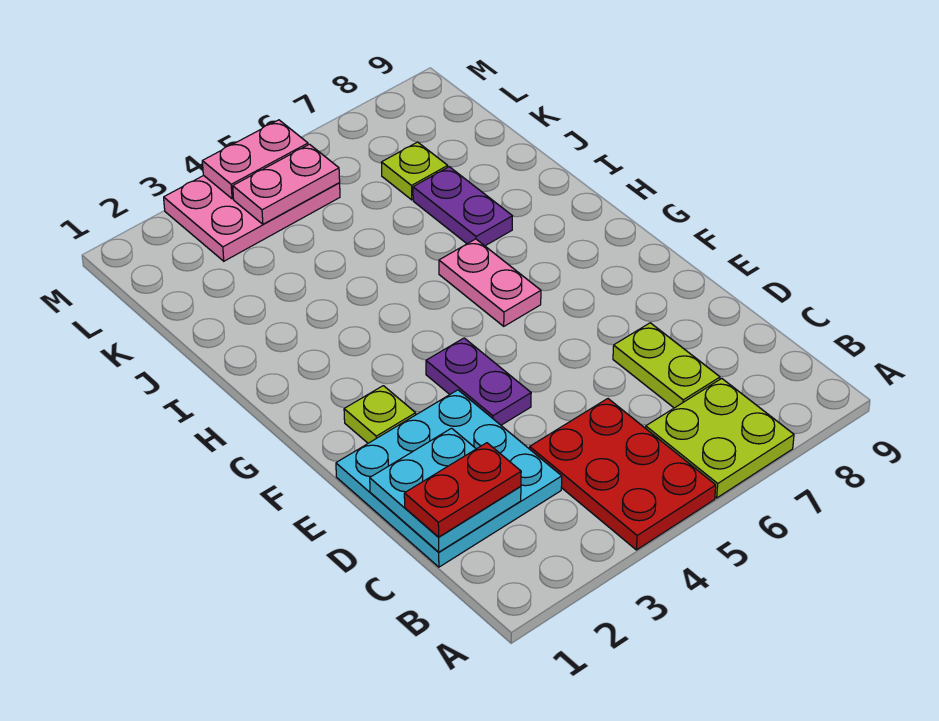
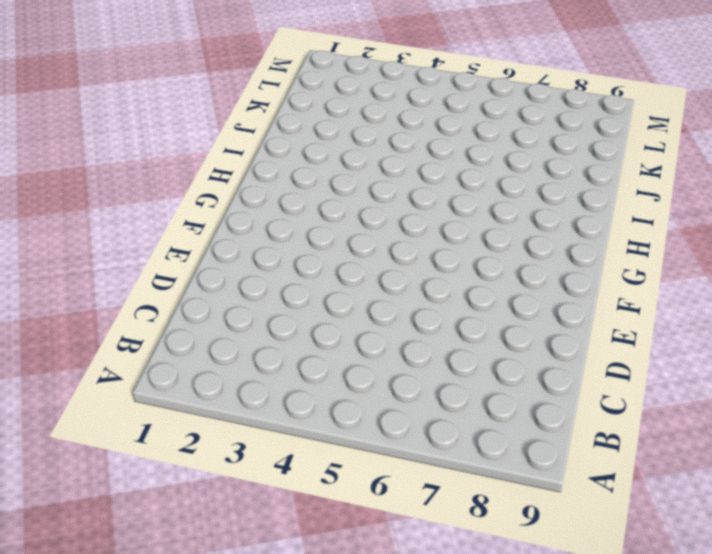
none -> red plate A4:C5 level 1
none -> lime plate A6:B7 level 1
none -> cyan plate C1:E3 level 1

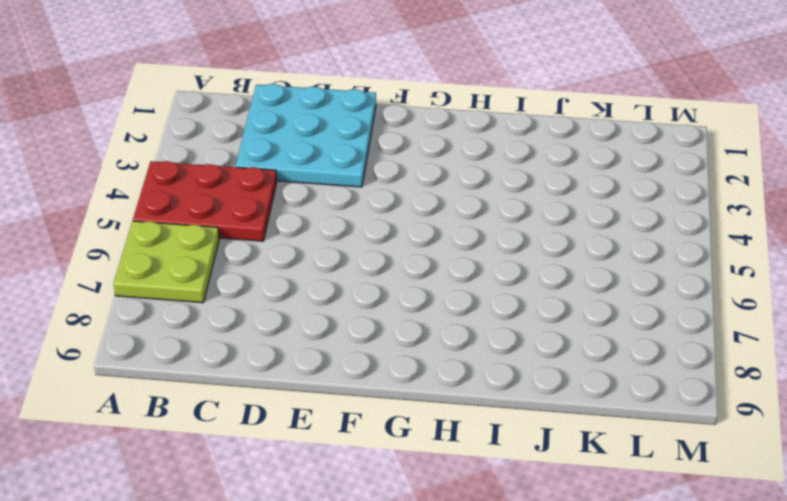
none -> lime plate C7:D7 level 1
none -> purple plate E4:F4 level 1
none -> lime plate F2 level 1

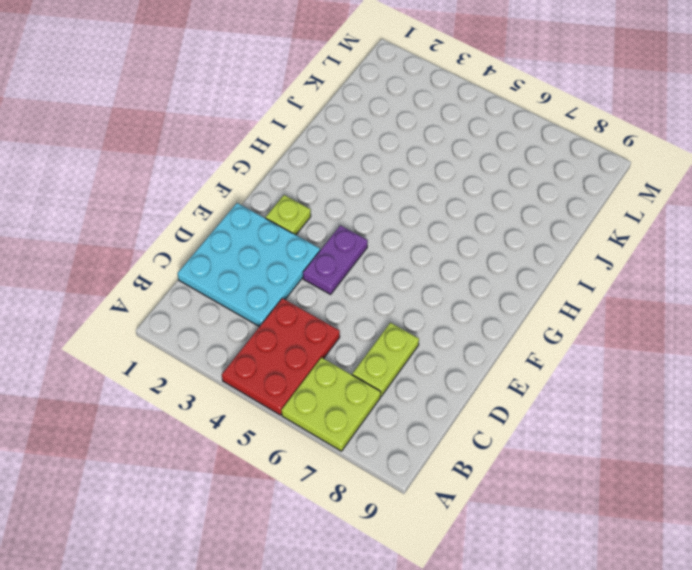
none -> pink plate G6:H6 level 1
none -> purple plate I7:J7 level 1
none -> lime plate K7 level 1

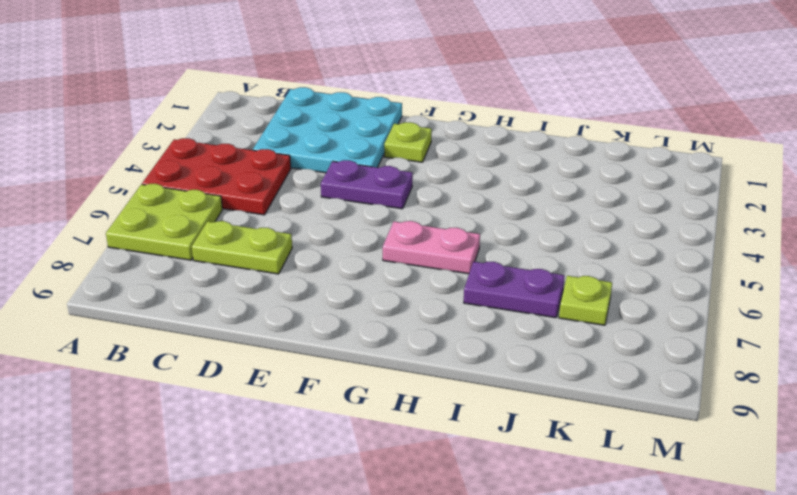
none -> pink plate L3:M5 level 1
none -> cyan plate C1:D2 level 2
none -> pink plate L4:L5 level 2

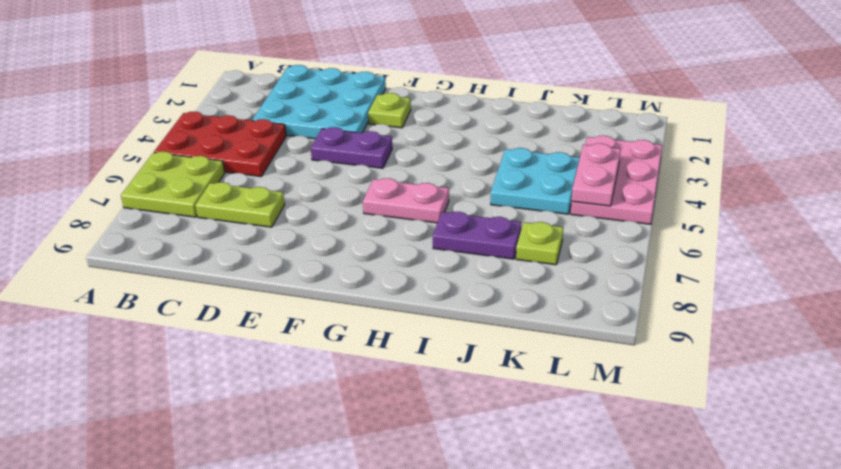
cyan plate J4:K5 level 1 -> cyan plate C1:D2 level 2
none -> pink plate M4:M5 level 2
none -> red plate C1:C2 level 3

